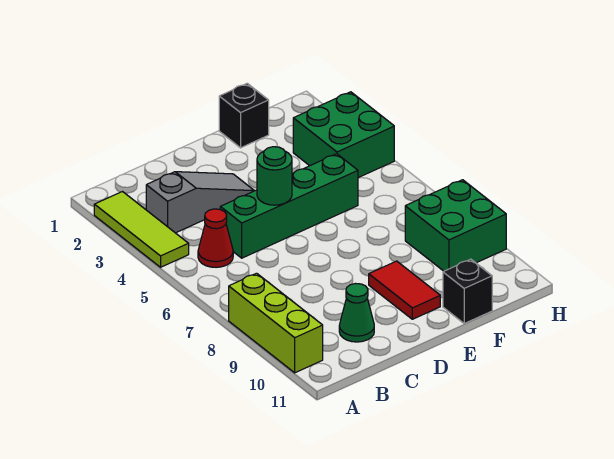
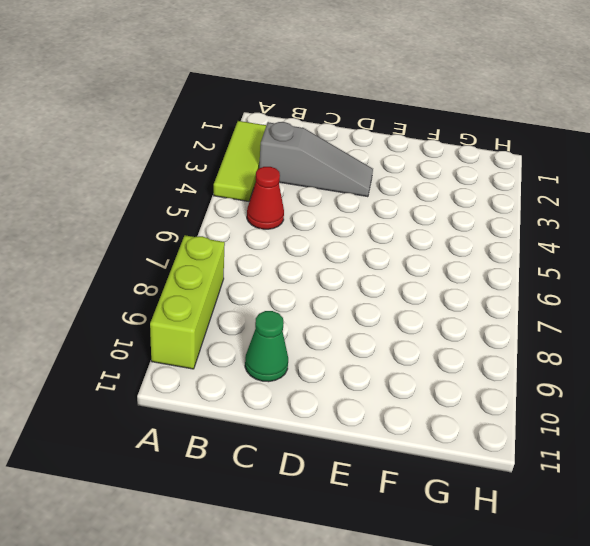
none -> green brick C5:F5 level 1
none -> red tile E9:E10 level 1
none -> black brick F1 level 1

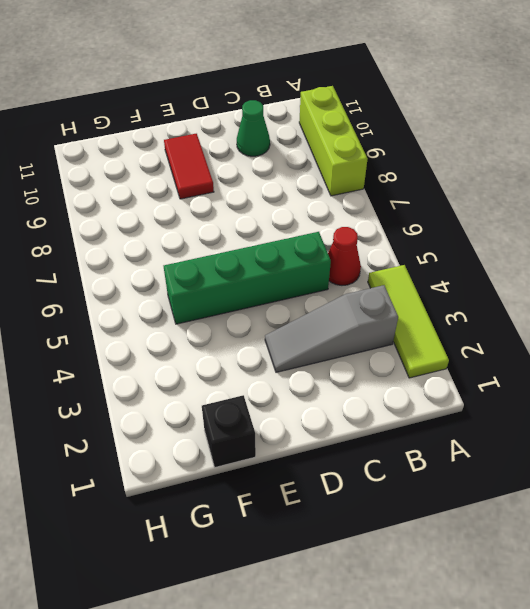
none -> black brick F11 level 1
none -> green brick G3:H4 level 1
none -> green brick G8:H9 level 1

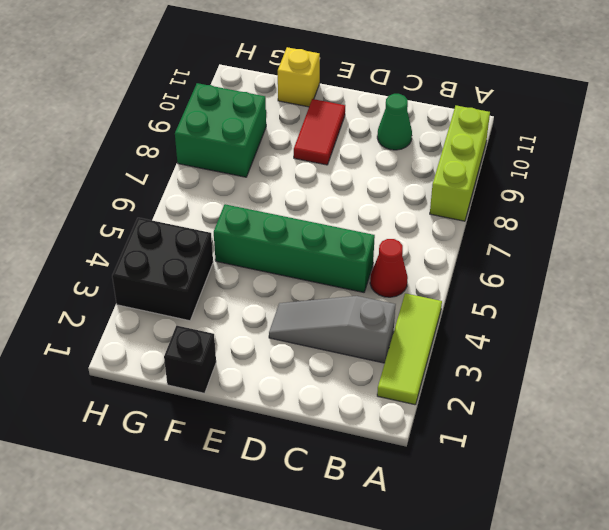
yellow brick F11 level 1 -> black brick F11 level 1
black brick G3:H4 level 1 -> green brick G3:H4 level 1
none -> green round brick D5 level 2

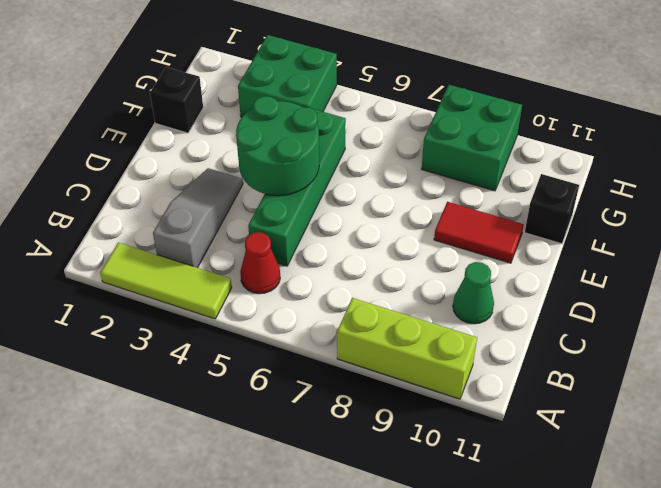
green round brick D4:E5 level 2 -> green round brick D5 level 2

